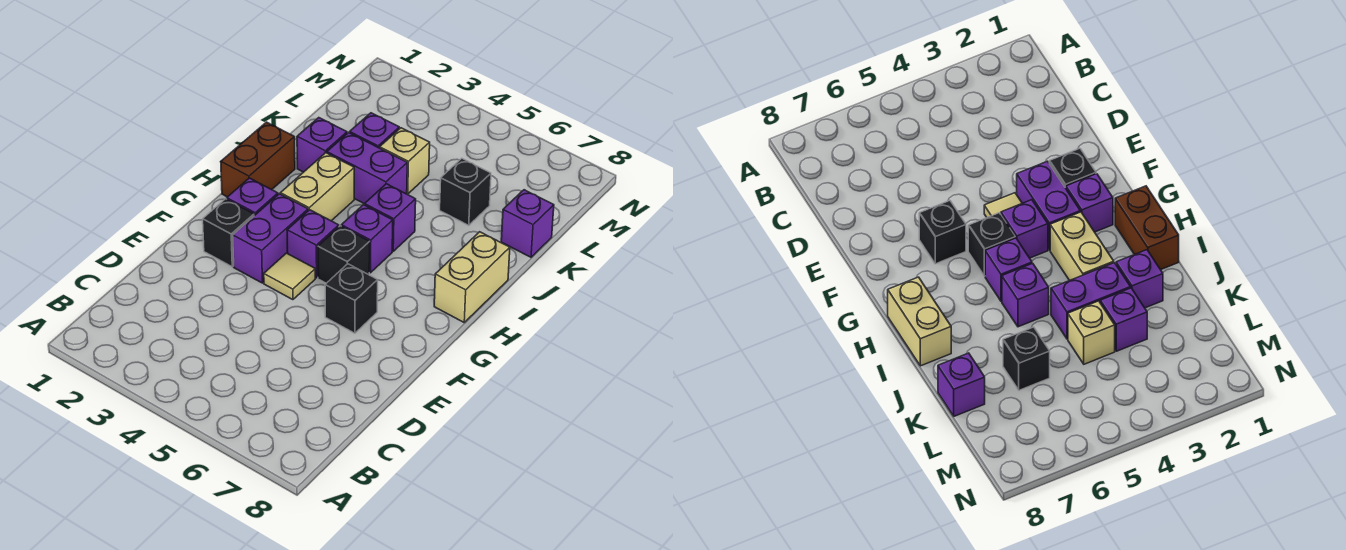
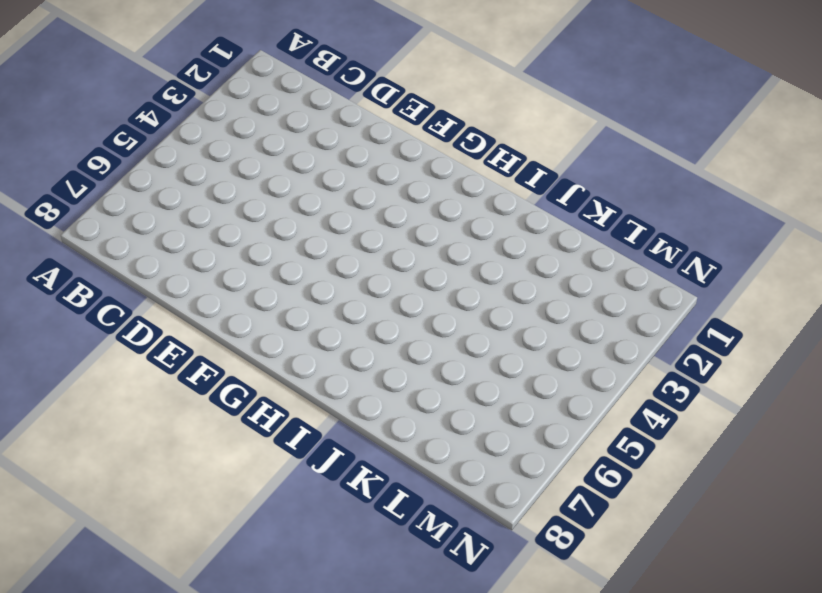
none -> black brick F2 level 1
none -> purple brick F3:G3 level 1
none -> tan tile F4 level 1

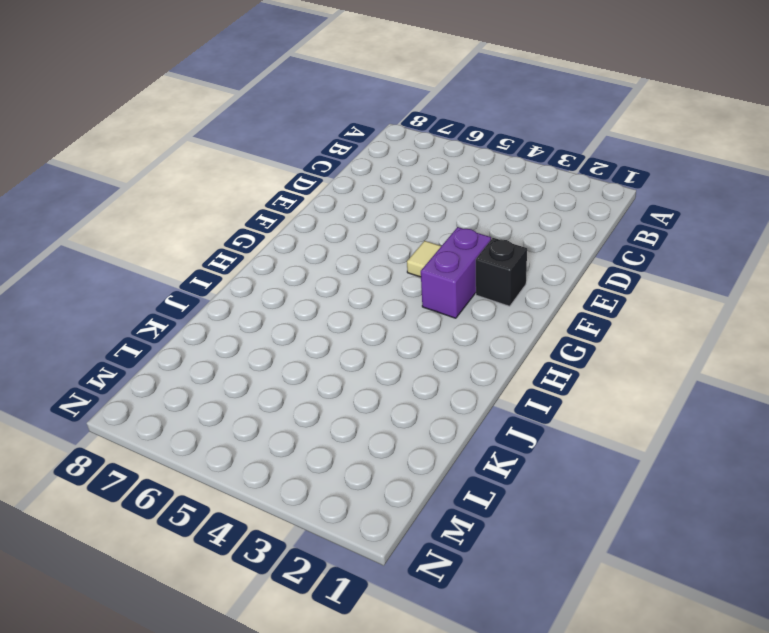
none -> black brick F6 level 1
none -> purple brick G2 level 1
none -> purple brick G4 level 1

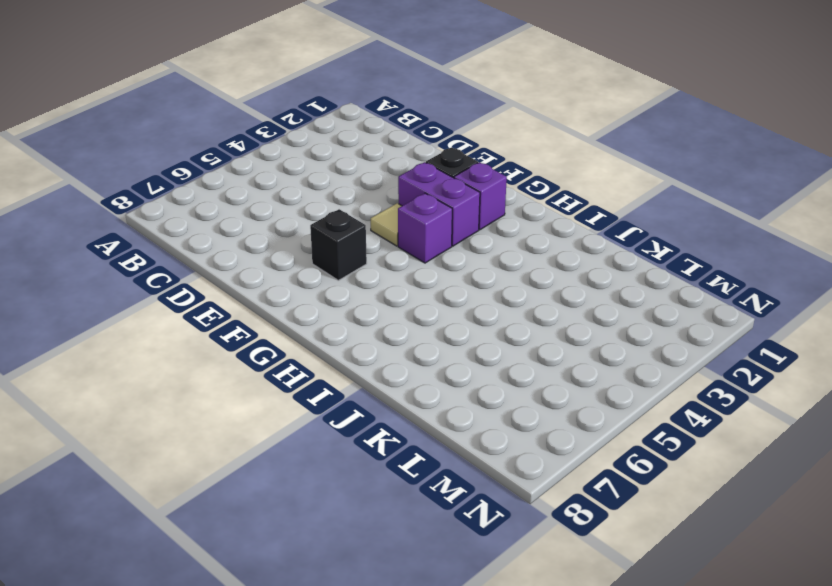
none -> black brick G5 level 1
none -> brown brick H1:I1 level 1
none -> tan brick H3:I3 level 1

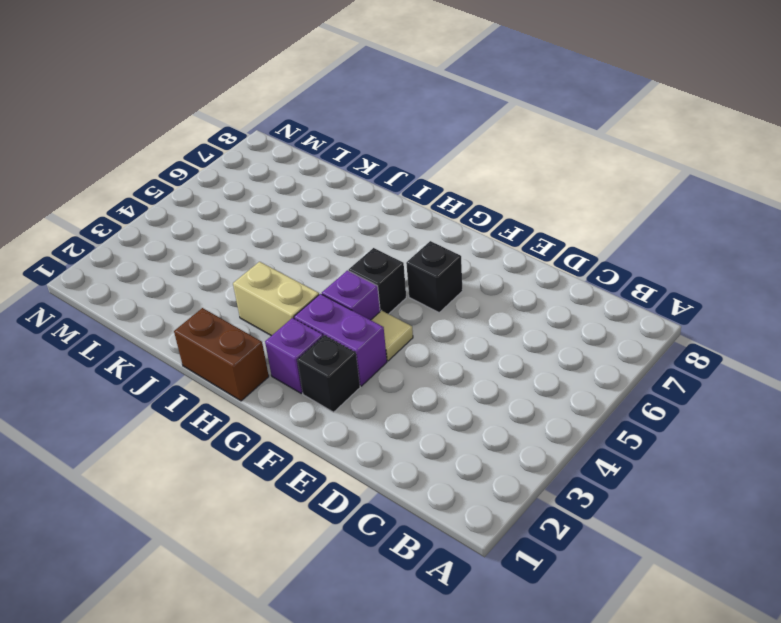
none -> purple brick H5 level 1
none -> tan brick H8:I8 level 1
none -> purple brick I5 level 1

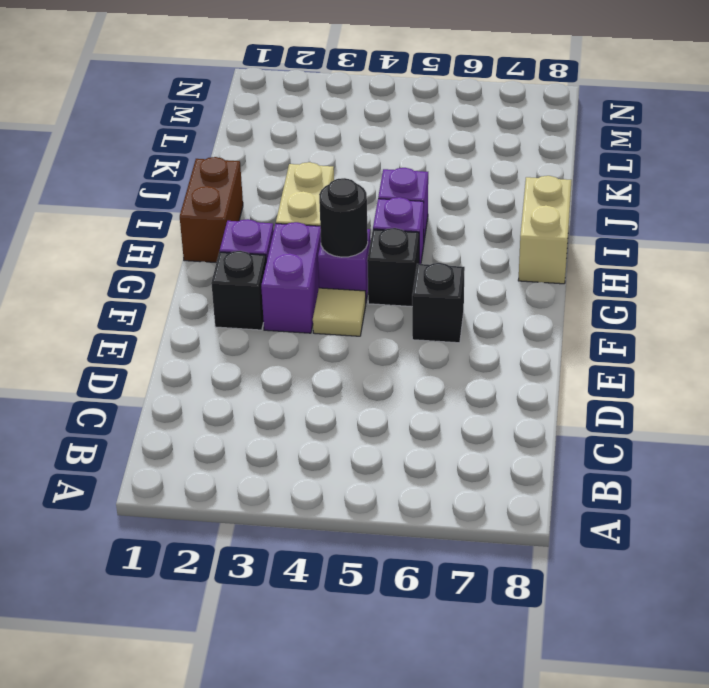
black round brick G4 level 2 -> none
none -> purple brick J2 level 1
none -> purple brick J3:J4 level 1
none -> purple brick K3 level 1

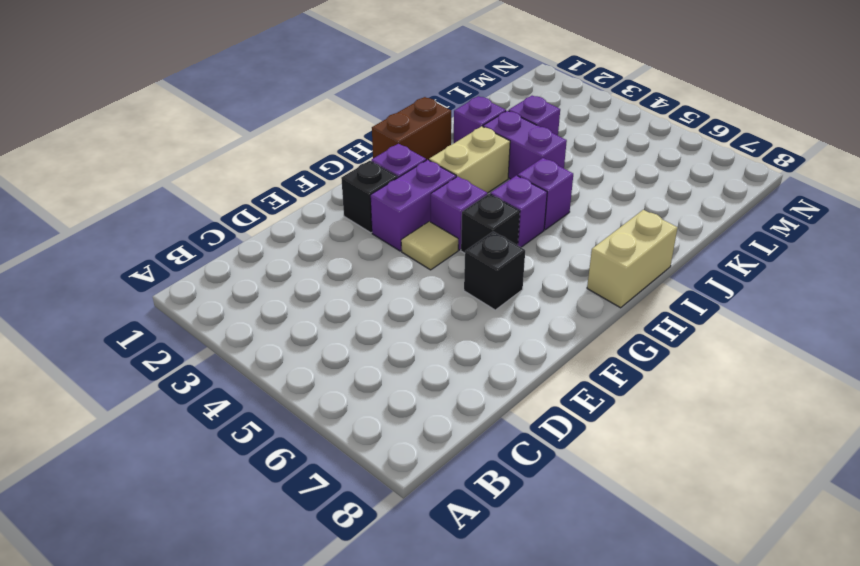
none -> tan brick K4 level 1
none -> black brick K6 level 1
none -> purple brick K8 level 1

